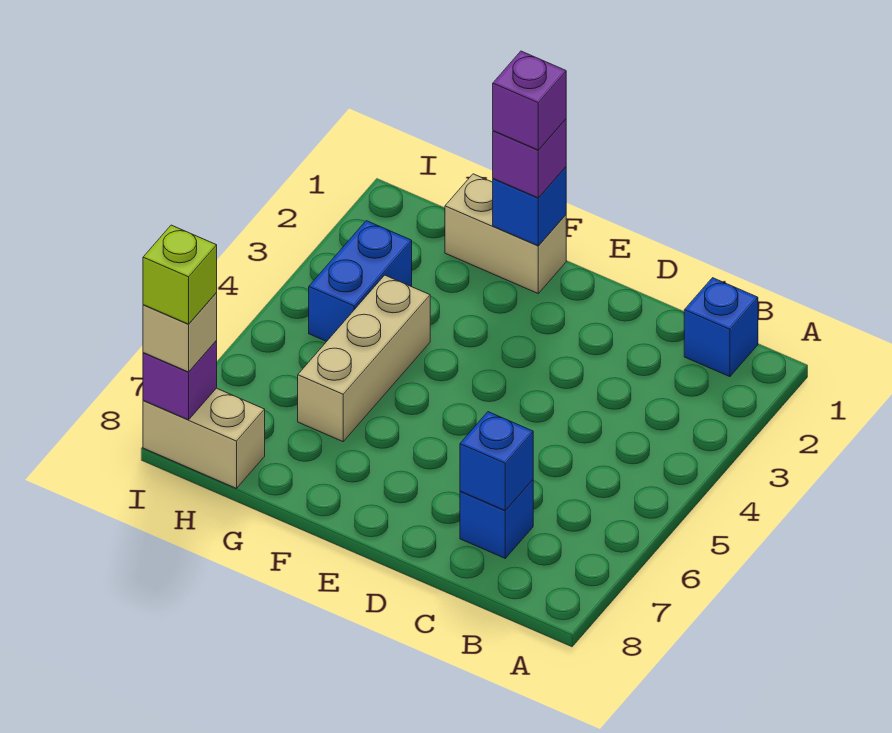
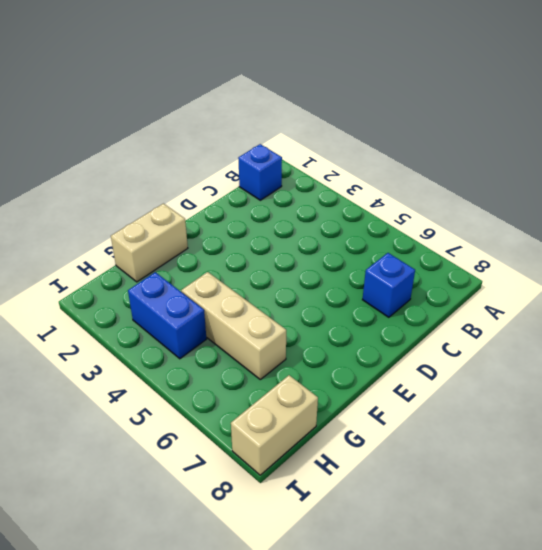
none -> blue brick C7 level 2
none -> blue brick F1 level 2
none -> purple brick I8 level 2

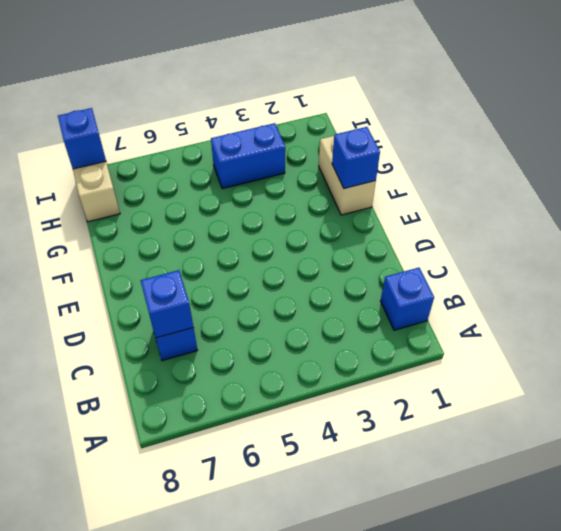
blue brick I8 level 2 -> purple brick I8 level 2
none -> tan brick G4:G6 level 1
none -> purple brick F1 level 3
none -> tan brick I8 level 3

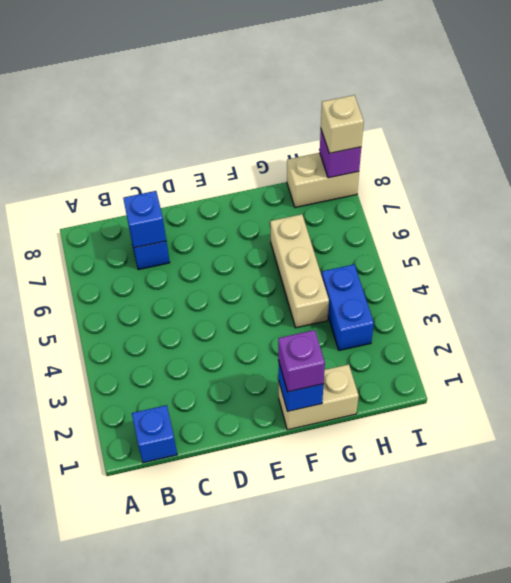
none -> purple brick F1 level 4
none -> lime brick I8 level 4

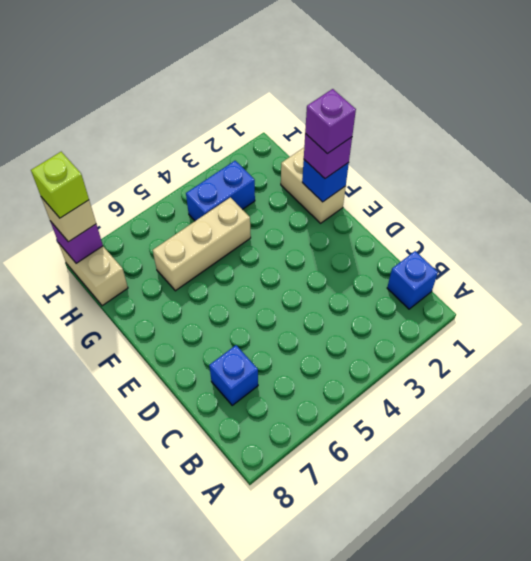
none -> blue brick C7 level 2

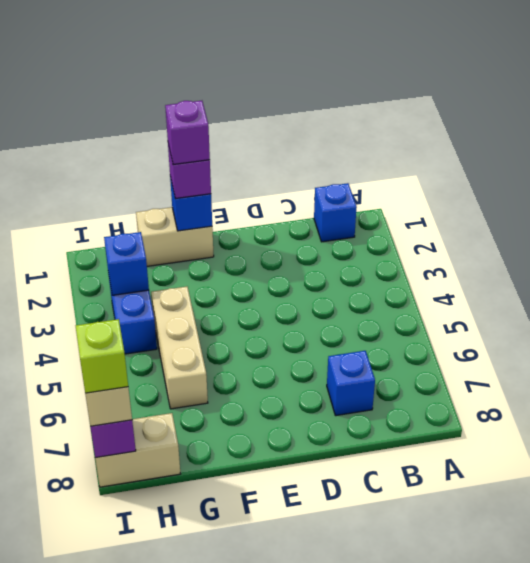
blue brick H3 level 2 -> blue brick C7 level 2

